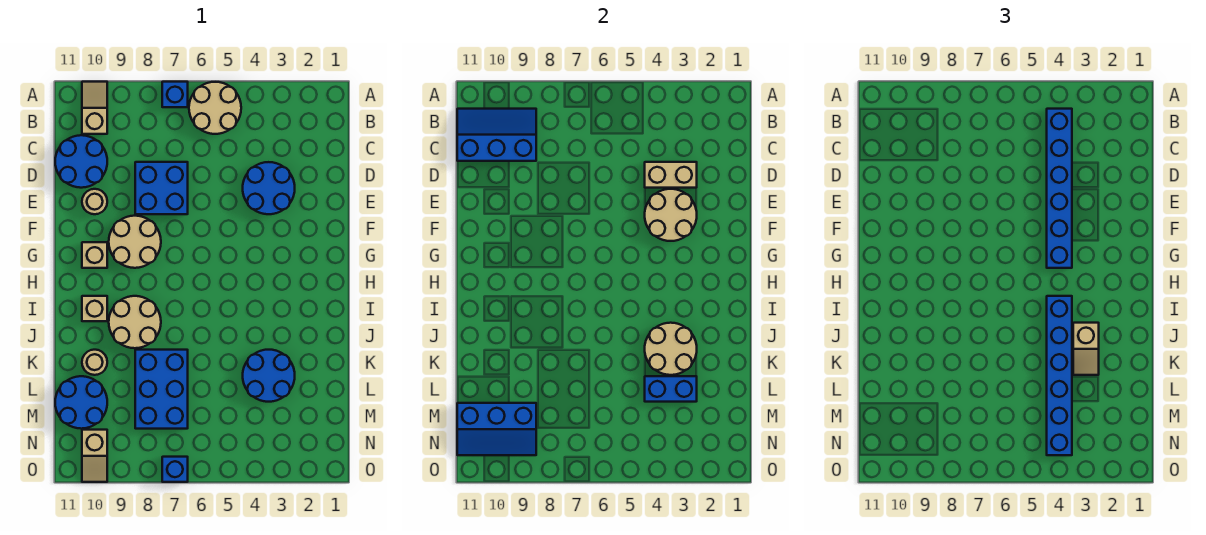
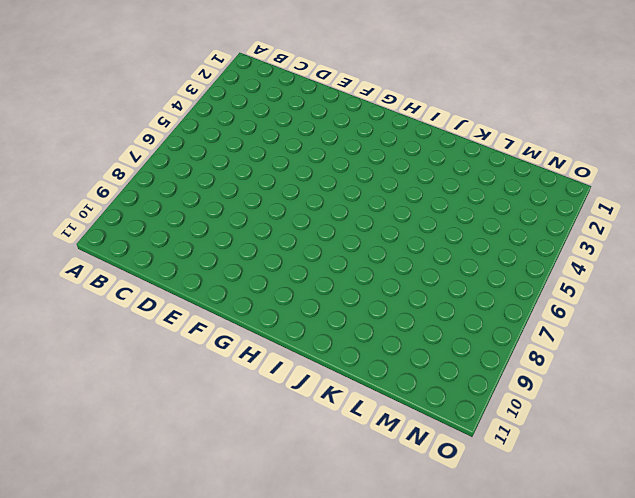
none -> tan round brick A5:B6 level 1
none -> blue brick A7 level 1
none -> tan slope A10:B10 level 1 top B

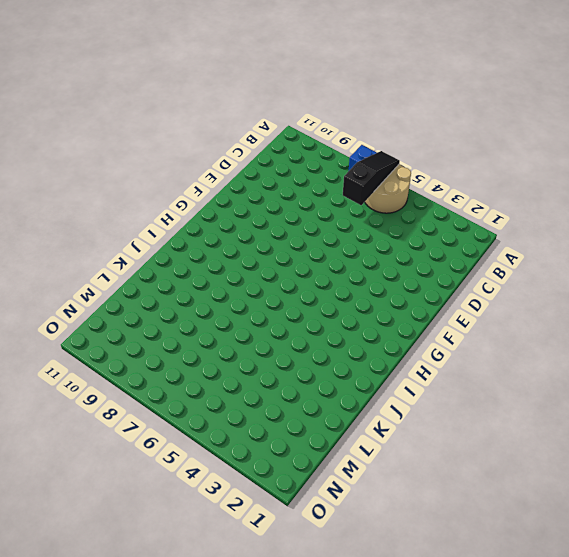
black slope A6:C6 level 2 top C -> none
none -> tan slope A10:B10 level 1 top B
none -> blue round brick C10:D11 level 1
none -> blue round brick D3:E4 level 1

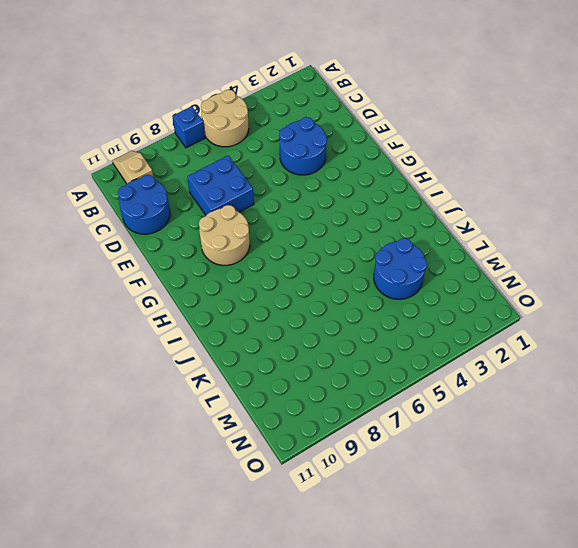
none -> tan round brick E10 level 1
none -> tan brick G10 level 1
none -> tan round brick I8:J9 level 1

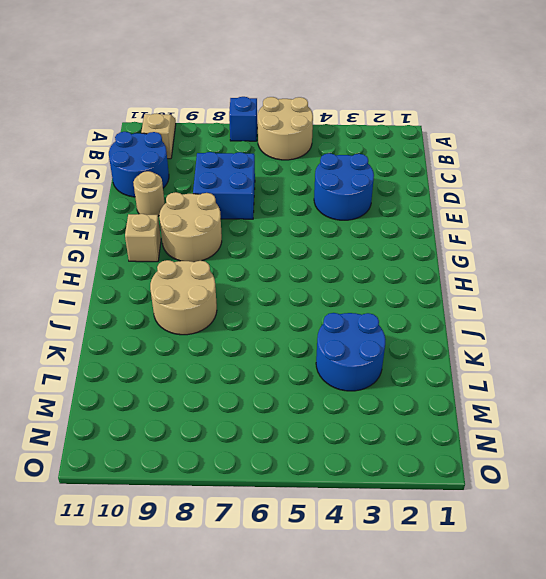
none -> tan brick I10 level 1
none -> blue brick K7:M8 level 1
none -> tan round brick K10 level 1

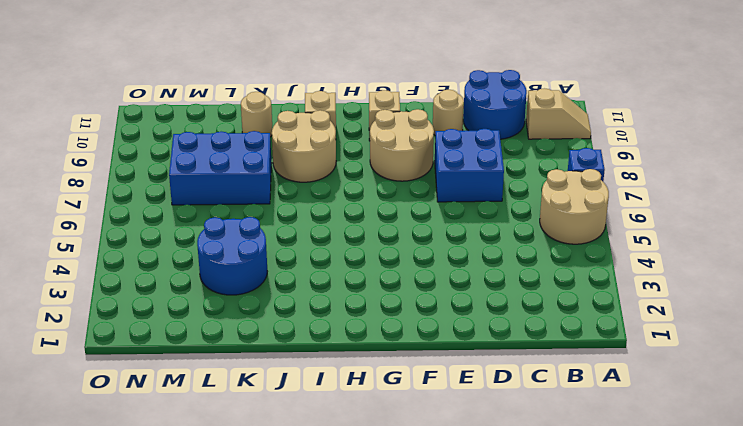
none -> blue round brick D3:E4 level 1
none -> blue round brick L10:M11 level 1
none -> tan slope N10:O10 level 1 top N

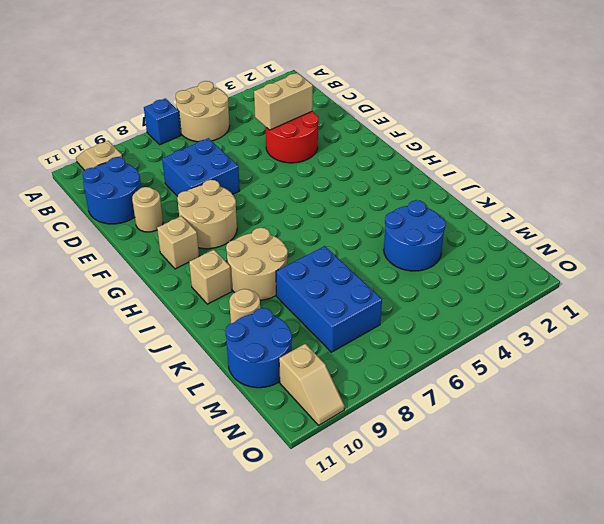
red round brick D3:E4 level 1 -> blue round brick D3:E4 level 1
none -> blue brick O7 level 1
none -> blue slope B9:C11 level 2 top C
none -> tan round brick E3:F4 level 2

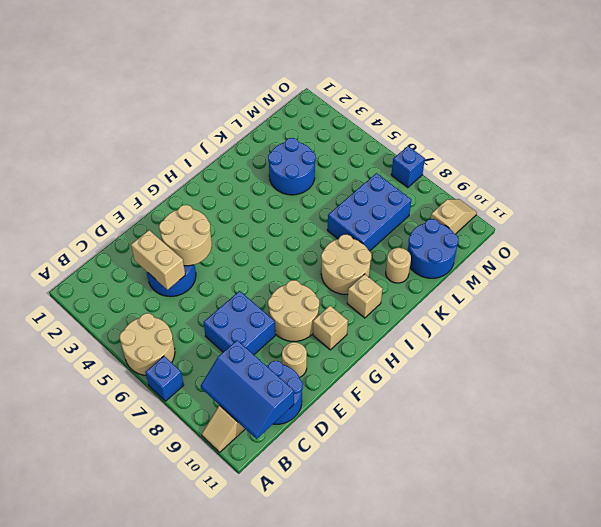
none -> tan round brick J3:K4 level 2
none -> blue brick L3:L4 level 2
none -> blue slope M9:N11 level 2 top M

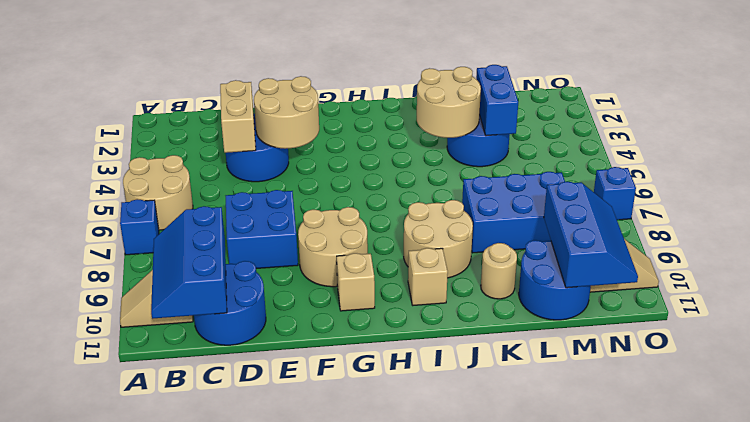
none -> tan round brick E10 level 1
none -> blue brick B4:G4 level 3
none -> blue brick I4:N4 level 3

